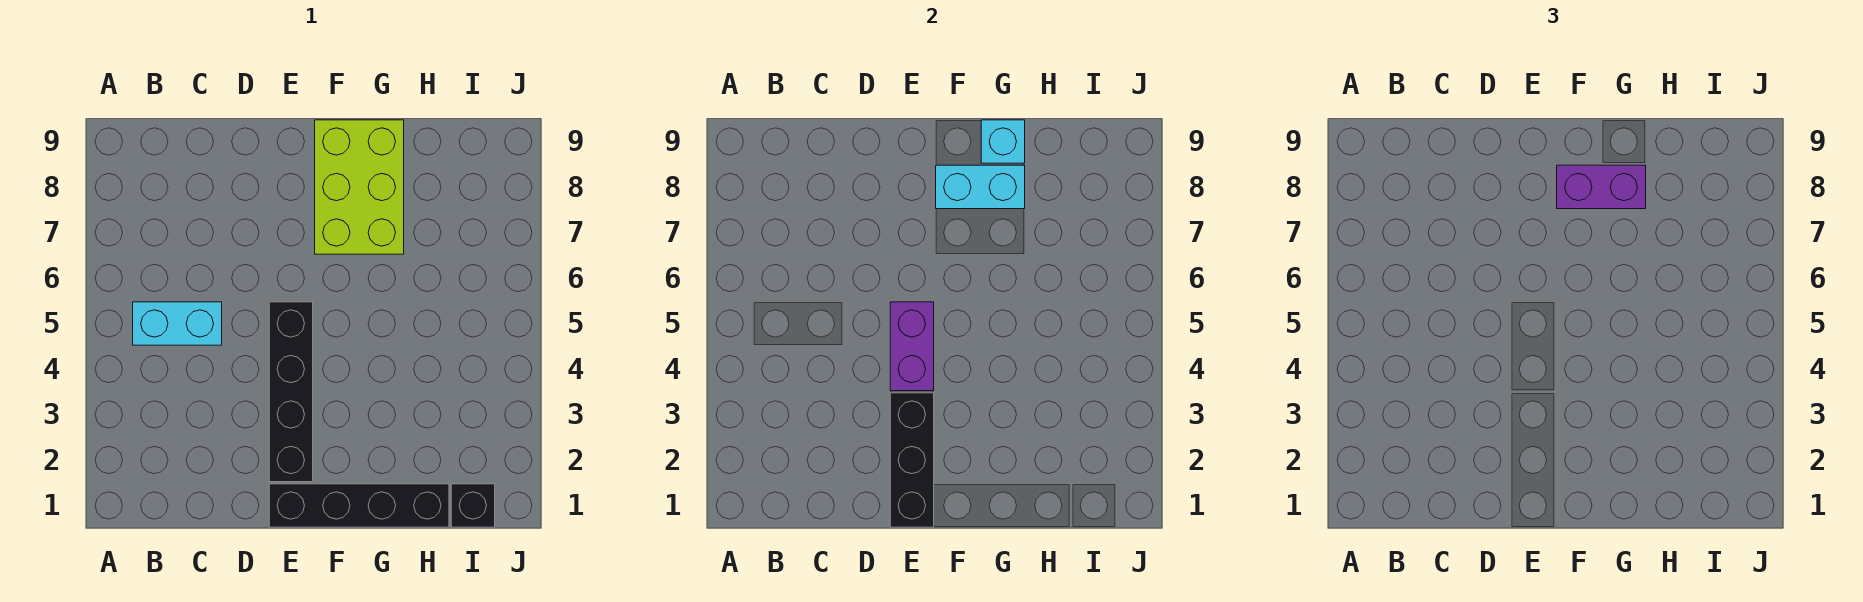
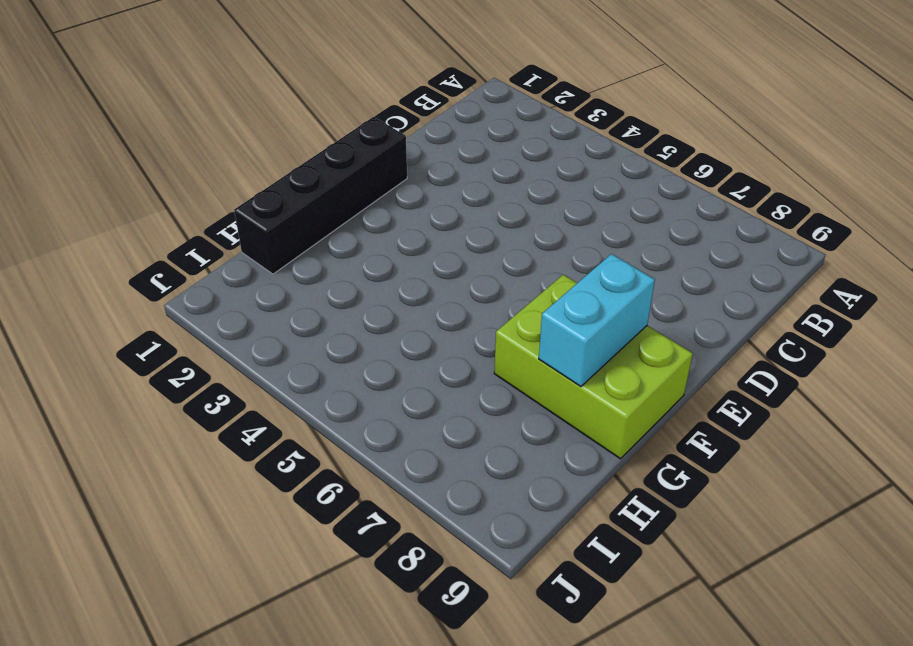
none -> cyan brick B5:C5 level 1
none -> black brick E2:E5 level 1

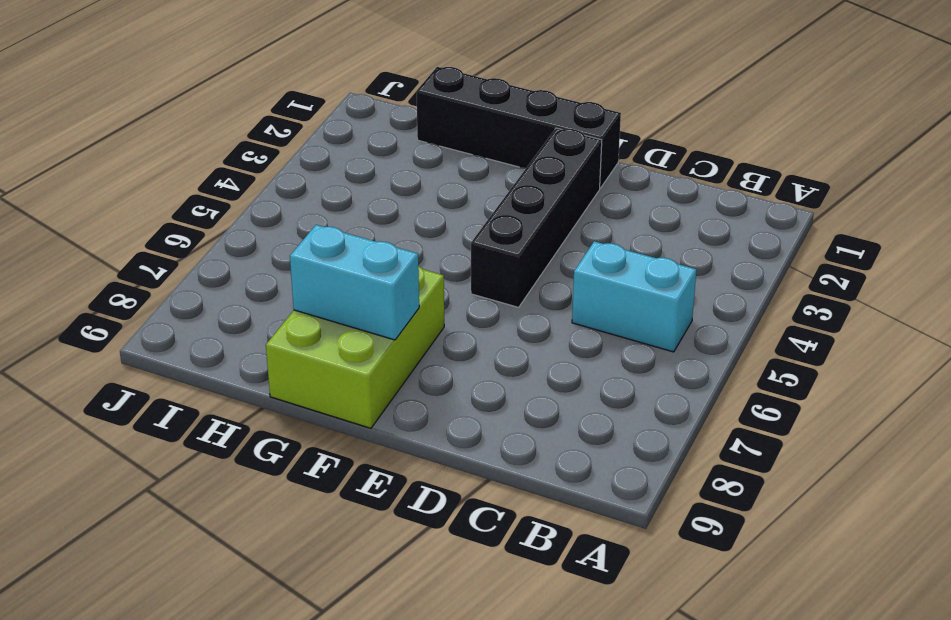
none -> black brick I1 level 1
none -> black brick E1:E3 level 2

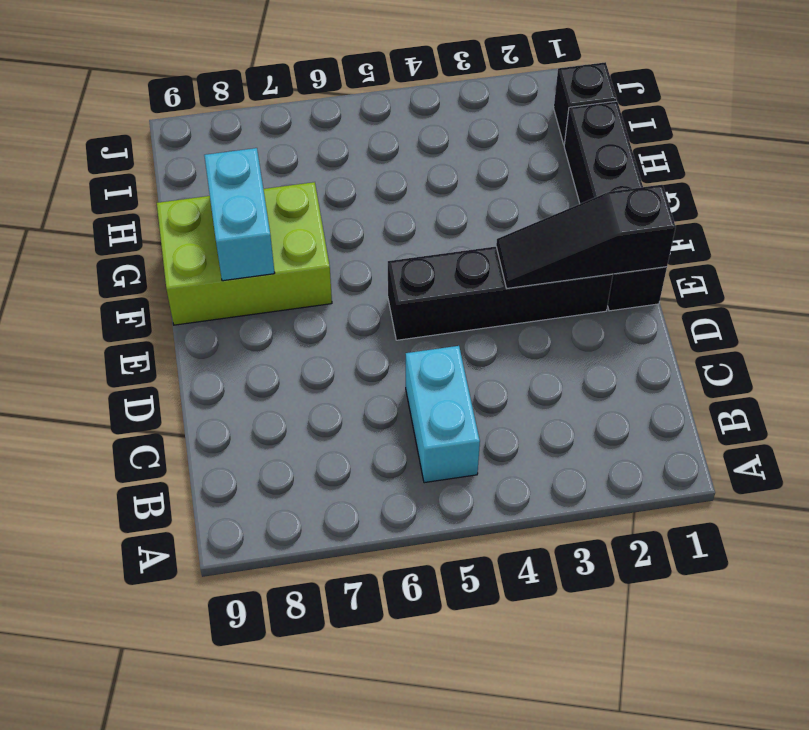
black slope E1:E3 level 2 top 1 -> black brick E1:E3 level 2
none -> purple brick E4:E5 level 2
none -> cyan brick G9 level 2

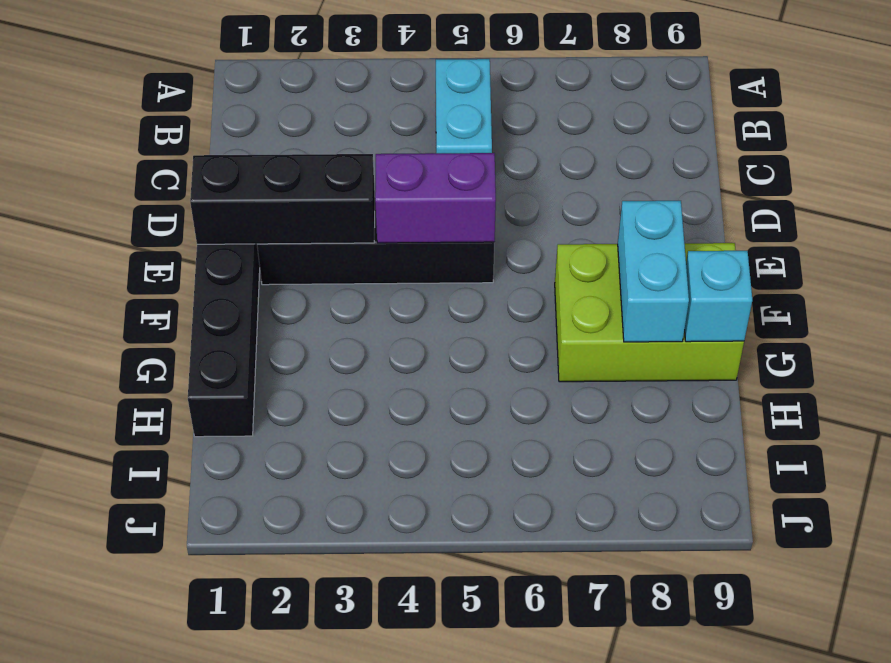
none -> black brick I1 level 1
none -> purple brick F8:G8 level 3

